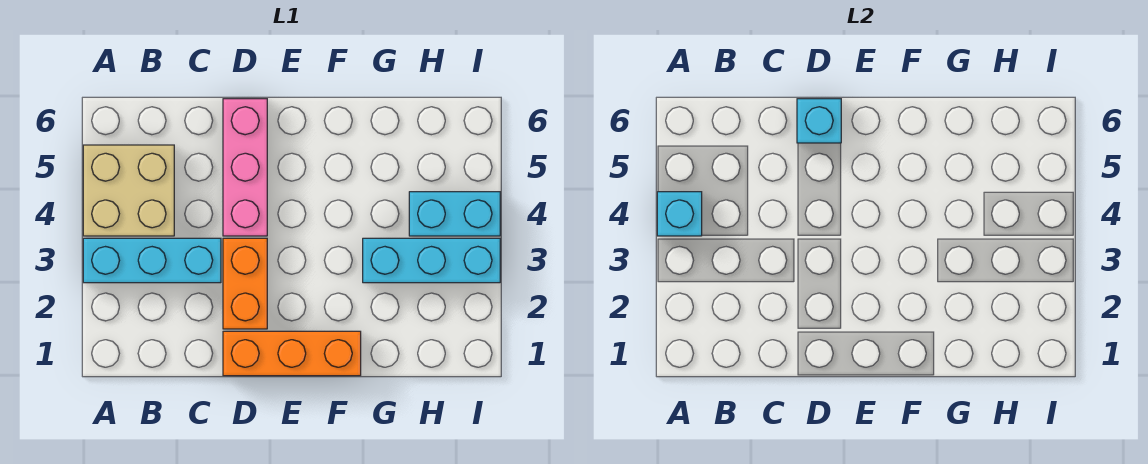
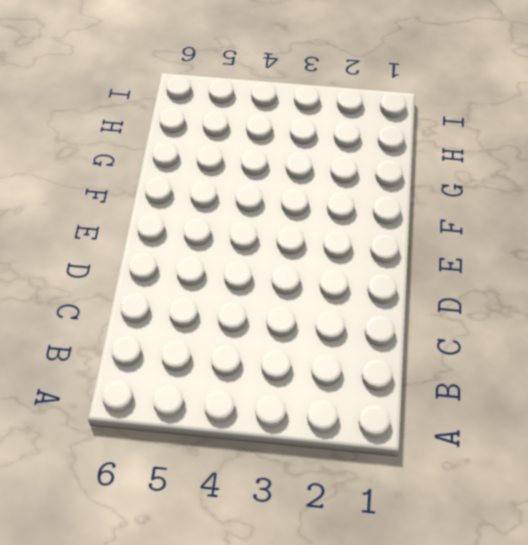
none -> cyan brick A3:C3 level 1
none -> tan brick A4:B5 level 1

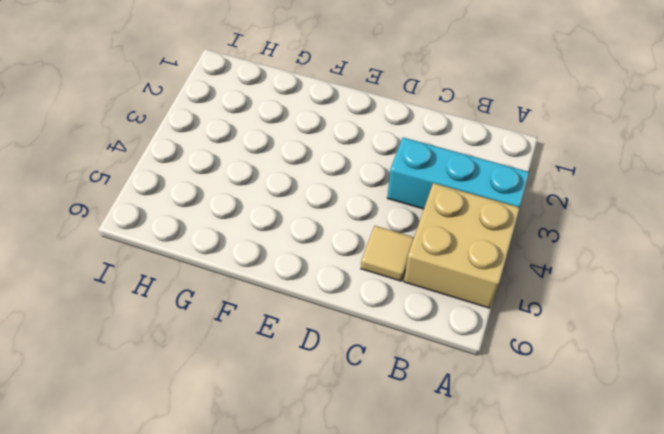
tan tile C5 level 1 -> none
none -> orange brick D1:F1 level 1
none -> orange brick D2:D3 level 1

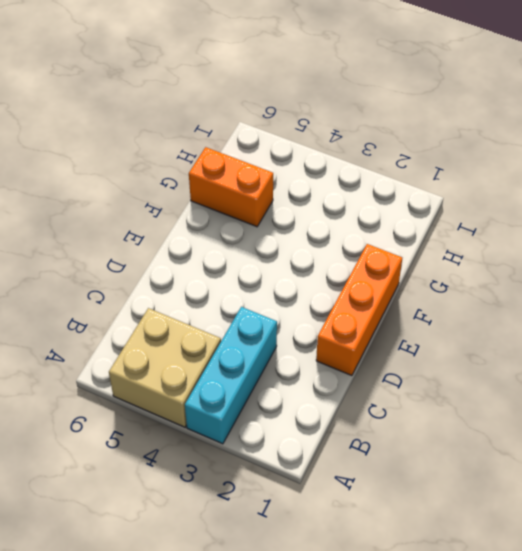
orange brick G5:G6 level 1 -> orange brick D2:D3 level 1
none -> pink brick D4:D6 level 1
none -> cyan brick G3:I3 level 1

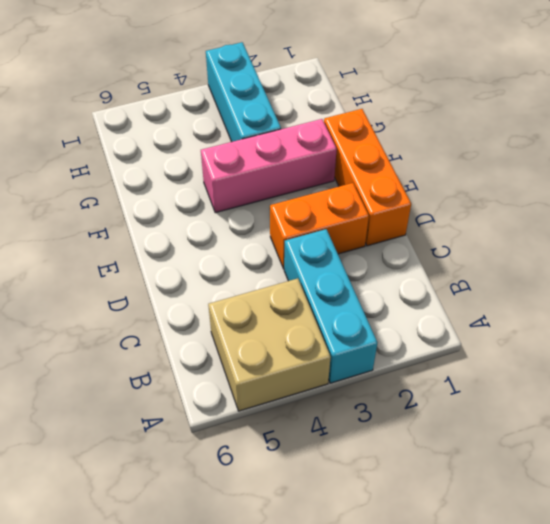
pink brick F2:F4 level 1 -> pink brick D4:D6 level 1
none -> cyan brick H4:I4 level 1
none -> cyan brick A4 level 2

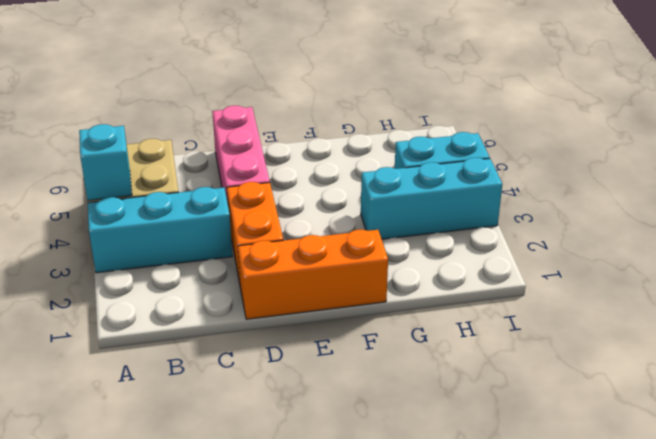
none -> cyan brick D6 level 2

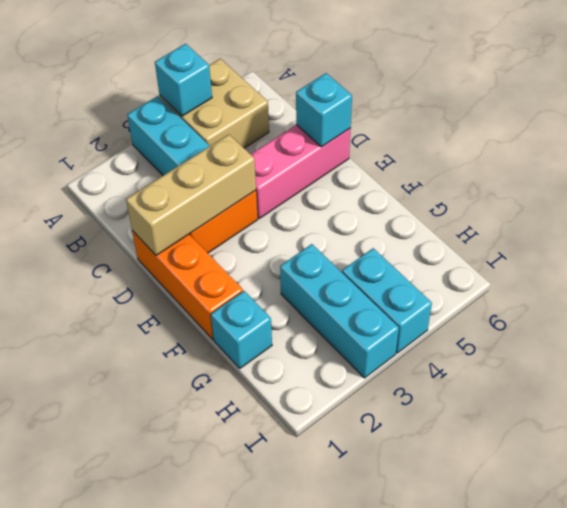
tan brick D1:D3 level 2 -> none
cyan brick G1 level 1 -> none

